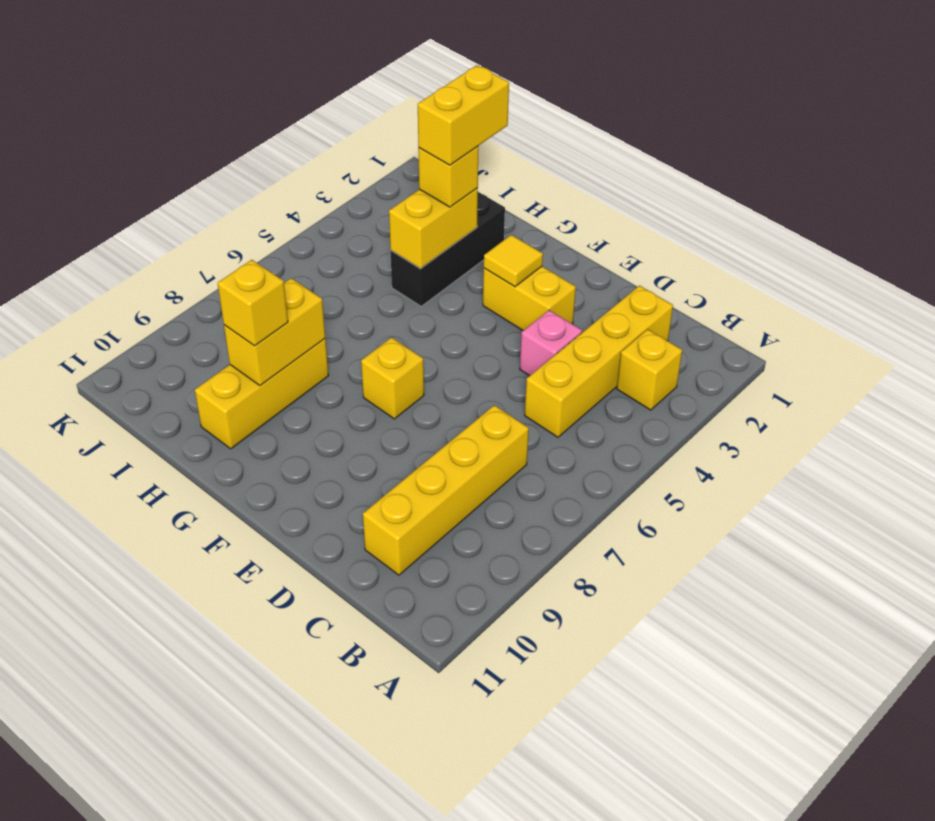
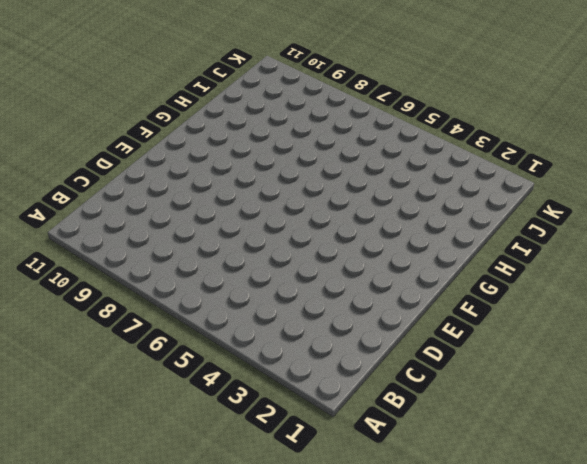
none -> yellow brick B3 level 1
none -> yellow brick C2:C5 level 1
none -> yellow brick C7:C10 level 1

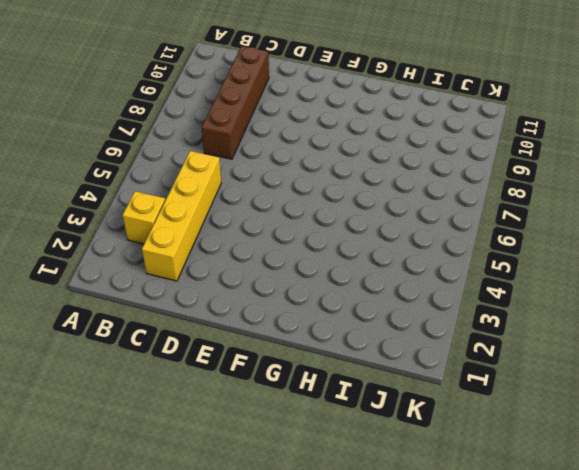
brown brick C7:C10 level 1 -> yellow brick C7:C10 level 1
none -> pink brick D4 level 1
none -> yellow brick E3:F3 level 1
none -> yellow brick F7 level 1

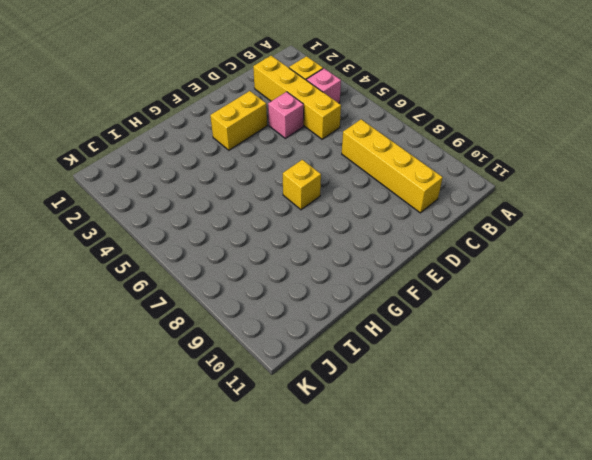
pink brick B4 level 1 -> none
none -> black brick H2:H4 level 1
none -> yellow brick H8:H10 level 1
none -> yellow tile F3 level 2

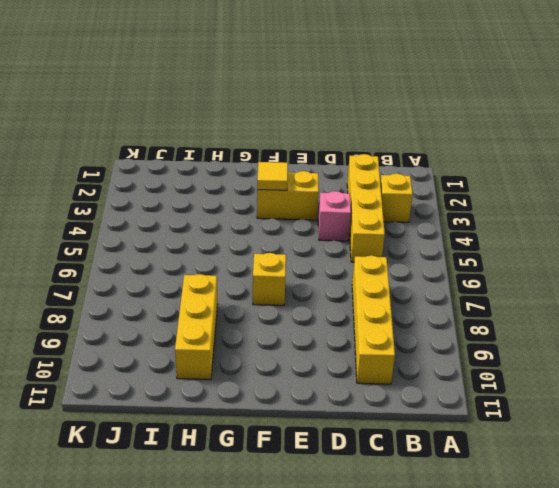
none -> black brick H2:H4 level 1
none -> yellow brick H3:H4 level 2
none -> yellow brick H8:H9 level 2

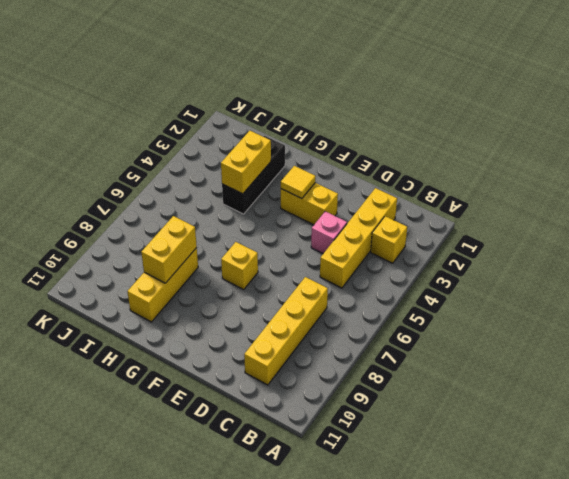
none -> yellow brick H3 level 3
none -> yellow brick H9 level 3
none -> yellow brick H2:H3 level 4

